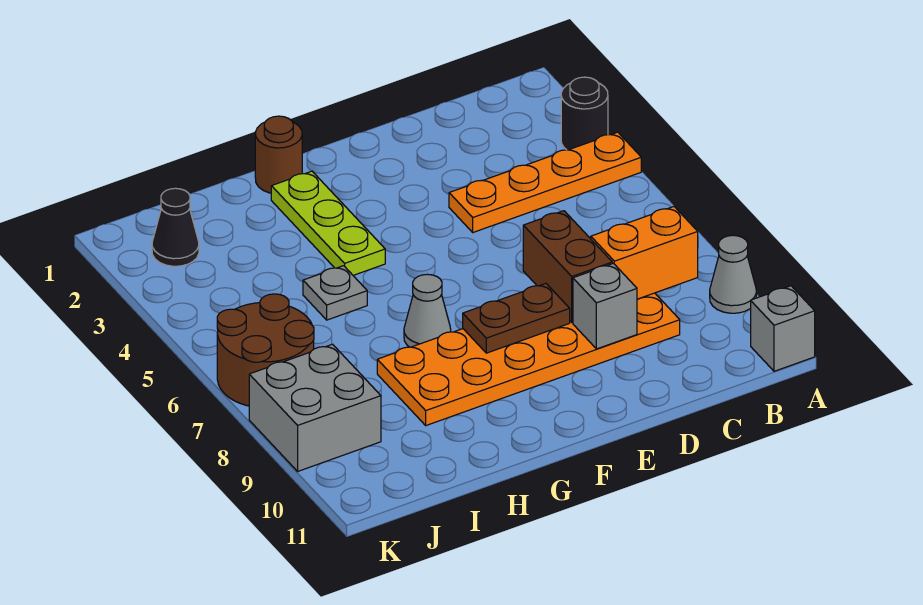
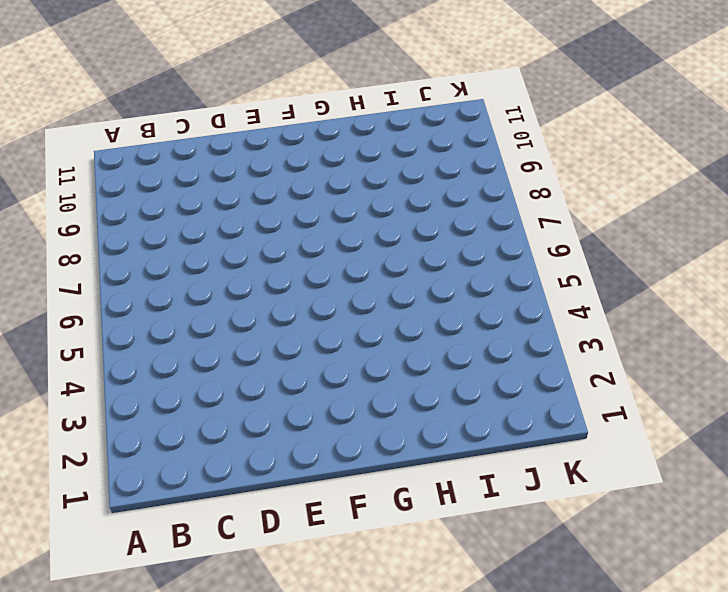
none -> black round brick A3 level 1
none -> orange plate A4:D4 level 1
none -> grey cone A9 level 1

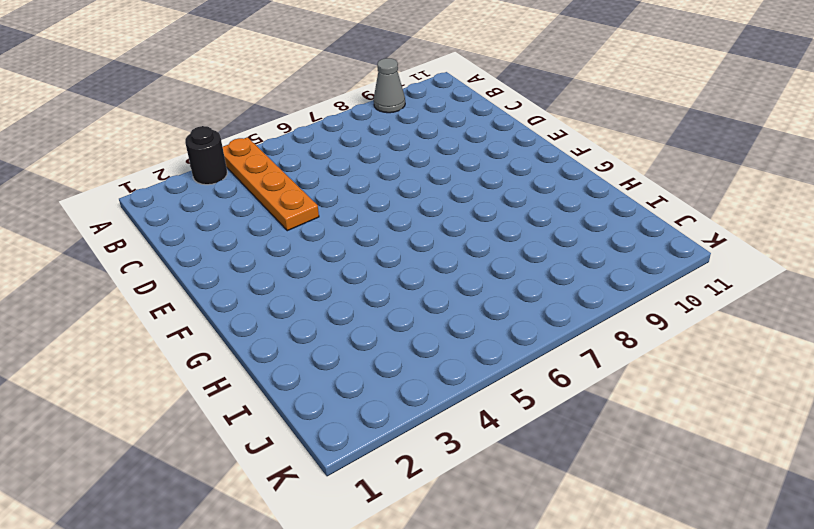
none -> grey brick A11 level 1
none -> orange plate C8:H9 level 1
none -> brown round brick G1 level 1

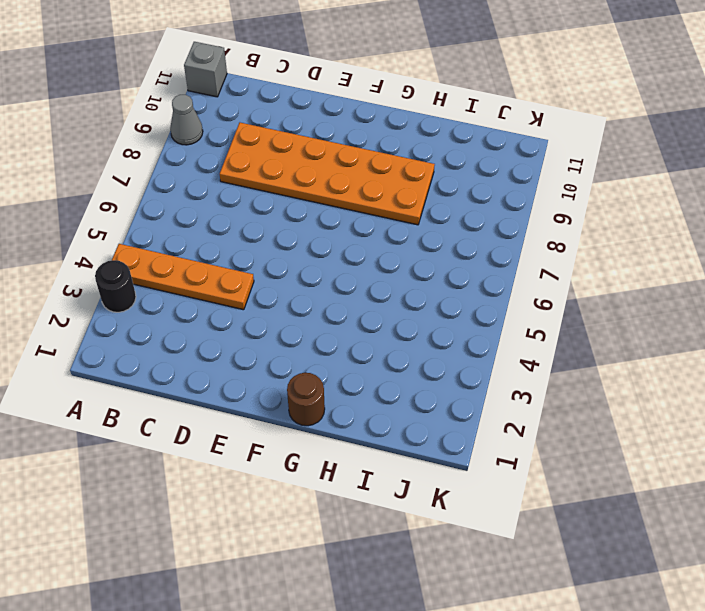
none -> lime plate G2:G4 level 1
none -> grey cone G7 level 1
none -> grey plate H5 level 1

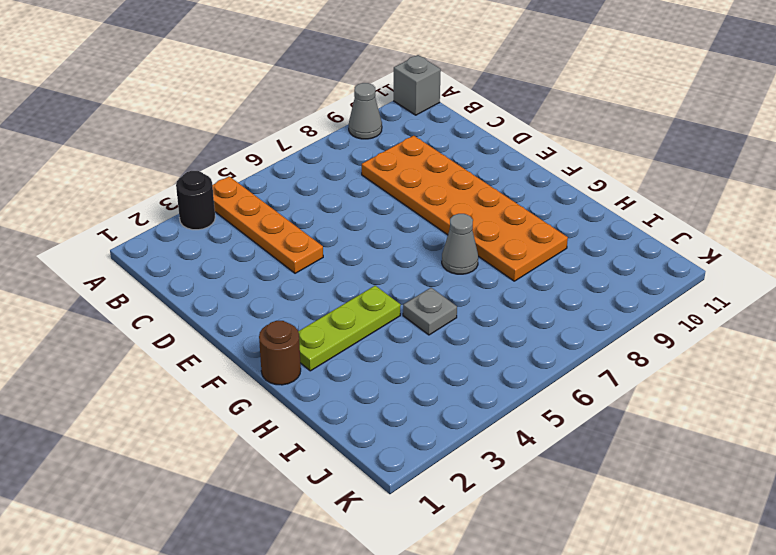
none -> black cone J2 level 1
none -> brown round brick J6:K7 level 1
none -> grey brick J8:K9 level 1

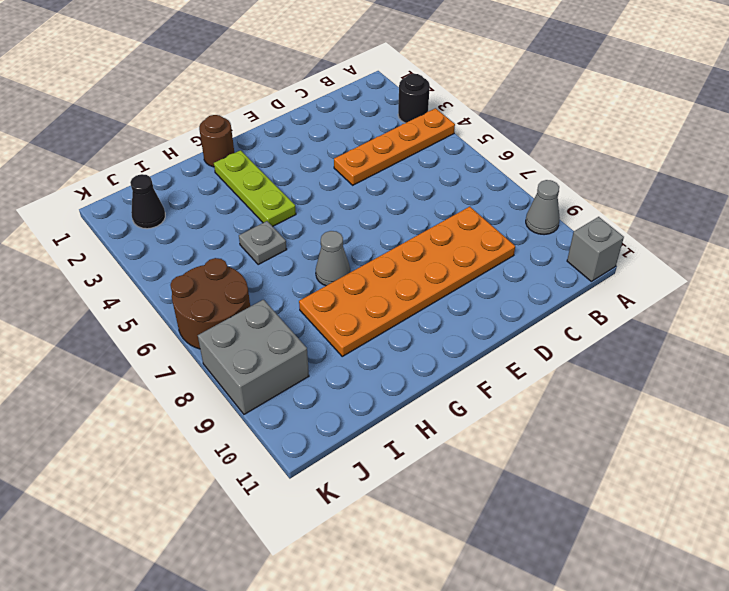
none -> orange brick B8:C8 level 2
none -> brown brick D7:D8 level 2
none -> grey brick D9 level 2

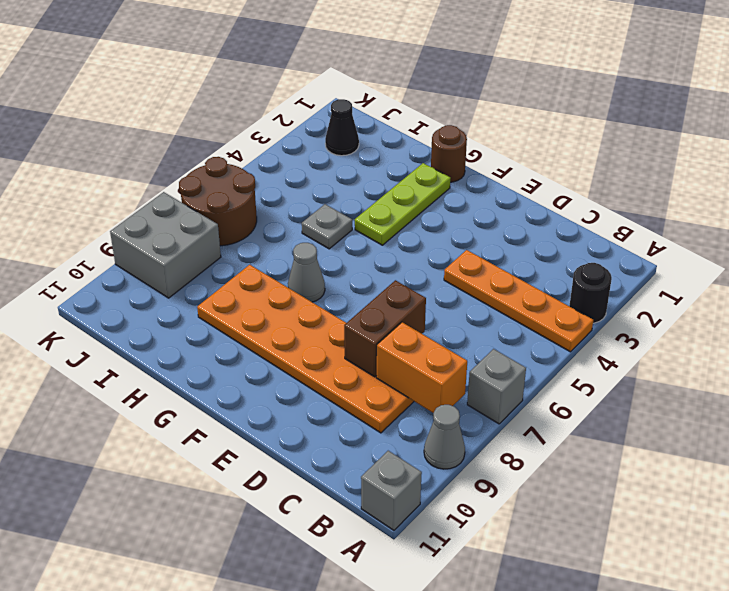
grey brick A7 level 1 -> grey brick D9 level 2
none -> brown plate E8:F8 level 2

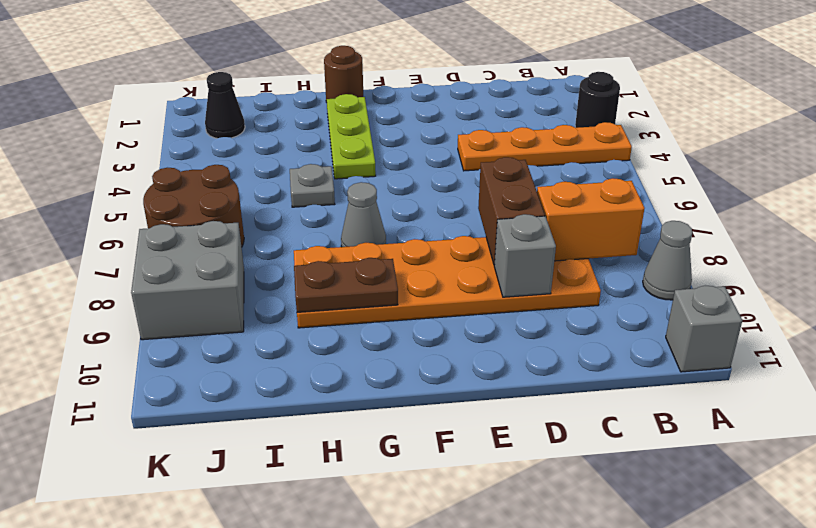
brown plate G9:H9 level 2 -> brown plate E8:F8 level 2

